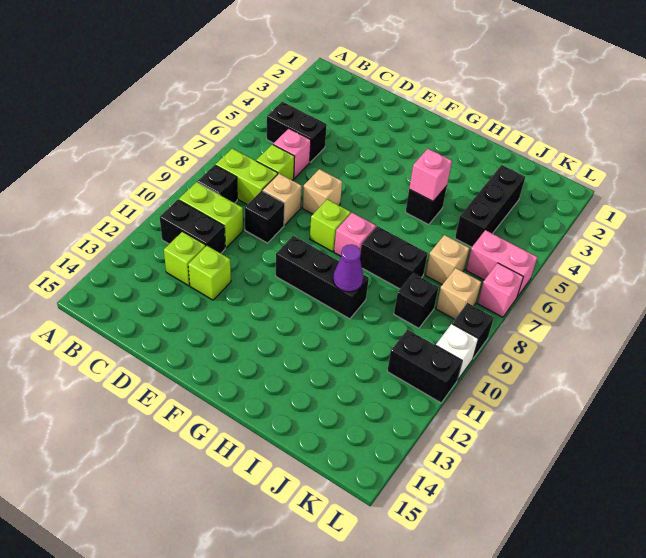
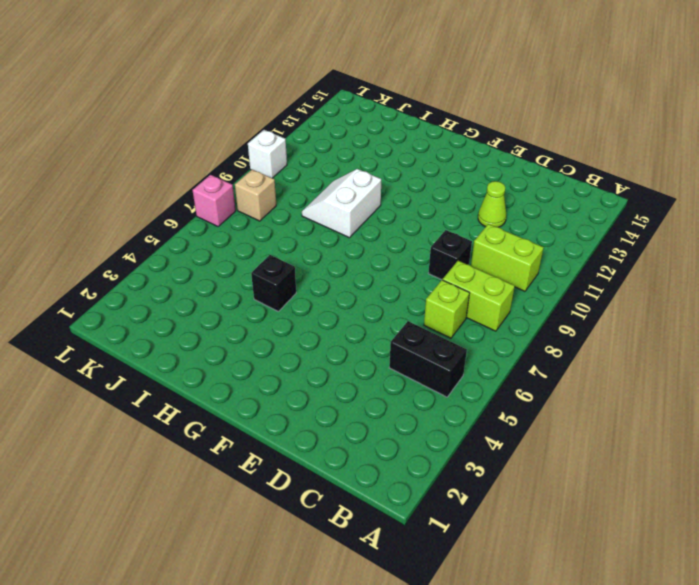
lime cone D12 level 1 -> lime brick D12 level 1
white slope H9:I10 level 1 top H -> black brick F10:H10 level 1
none -> black brick B9 level 1
none -> black brick B11:C11 level 1
none -> pink brick C6 level 1

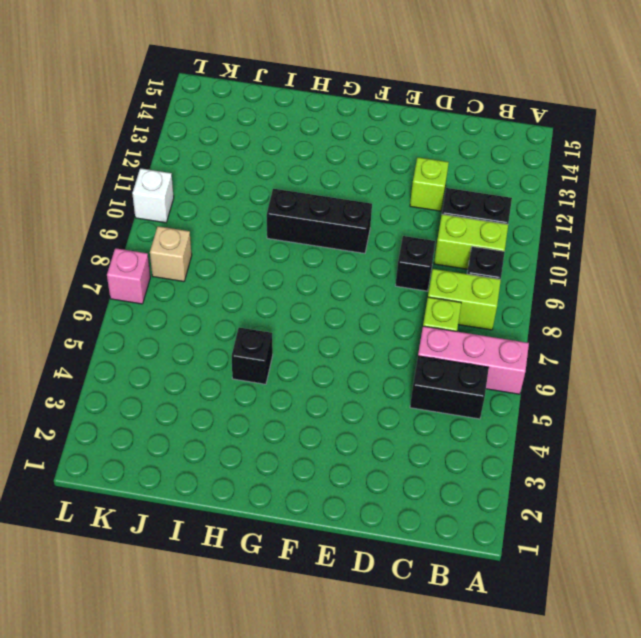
pink brick A6:C6 level 1 -> pink brick C6 level 1
none -> lime brick C12 level 1
none -> tan brick D8 level 1
none -> tan brick E7 level 1

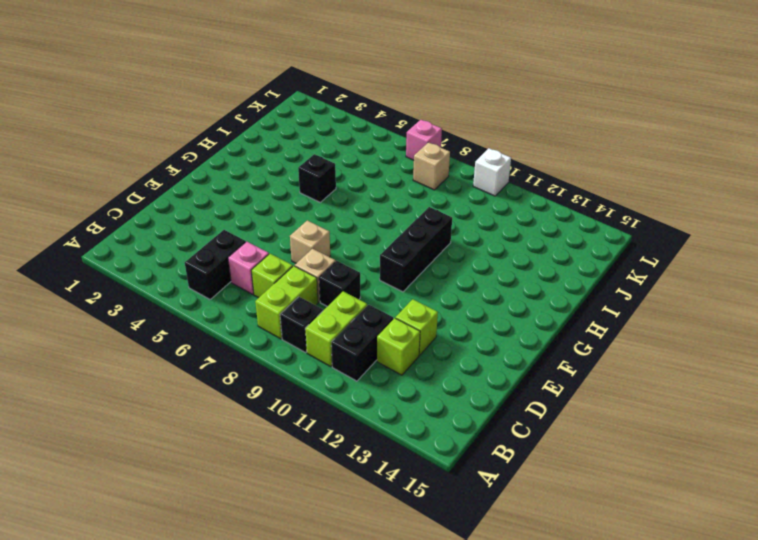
none -> lime brick F8 level 1
none -> pink brick G8 level 1
none -> black brick H8:I8 level 1

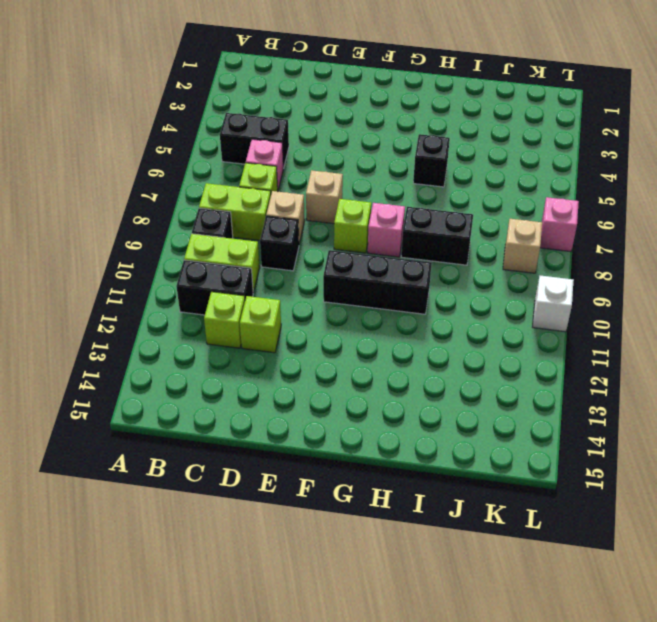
none -> black brick J3:J5 level 1
none -> tan brick J7 level 1
none -> black brick J9 level 1

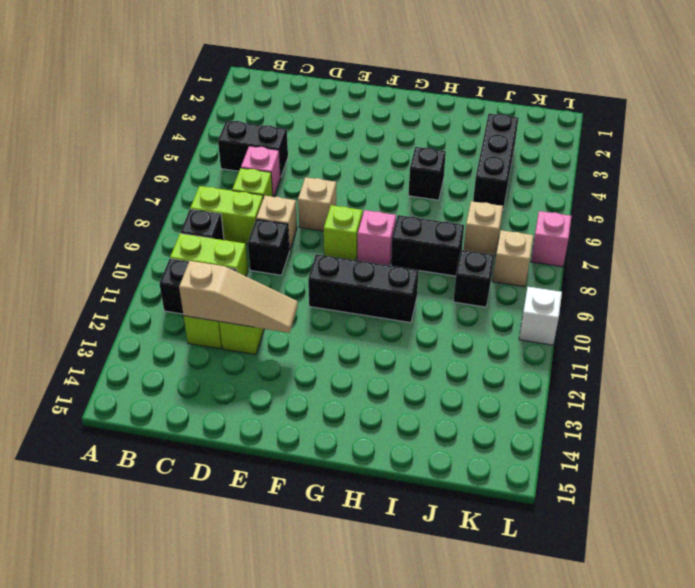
tan slope C12:E12 level 2 top C -> none
none -> pink brick K6:L6 level 1
none -> black brick K11:L11 level 1
none -> black brick L9 level 1

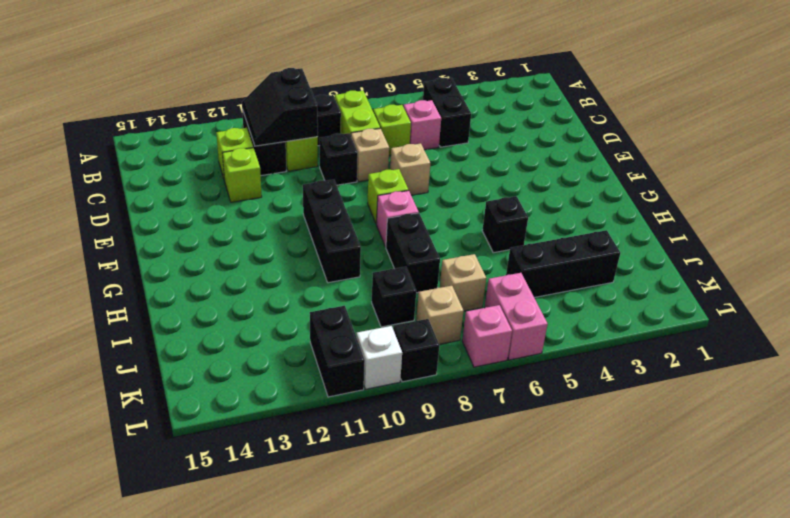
black slope B10:C11 level 2 top 10 -> none
none -> pink brick H5 level 2
none -> purple cone H10 level 2

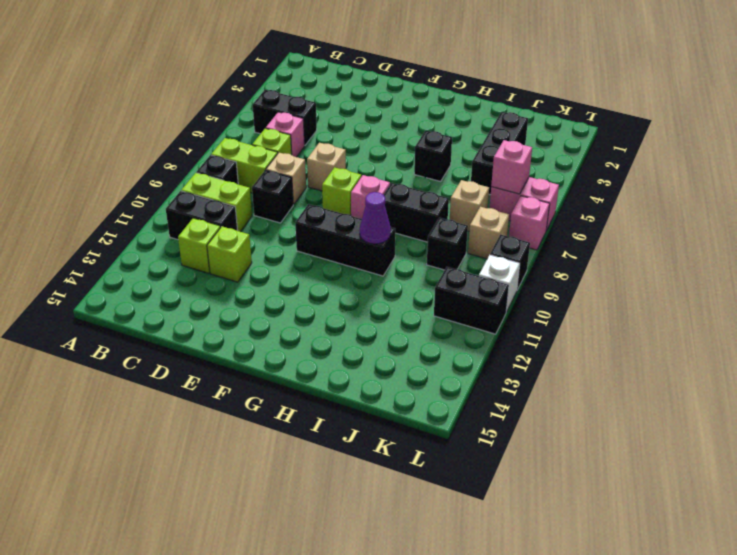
pink brick K6 level 2 -> pink brick H5 level 2

